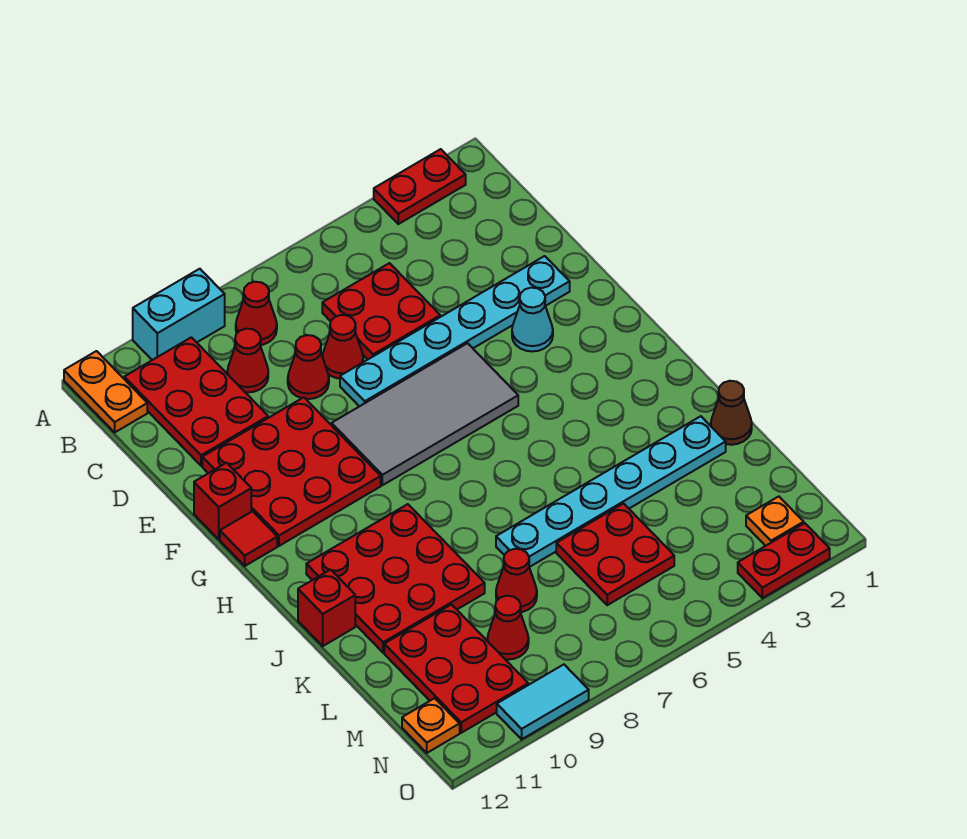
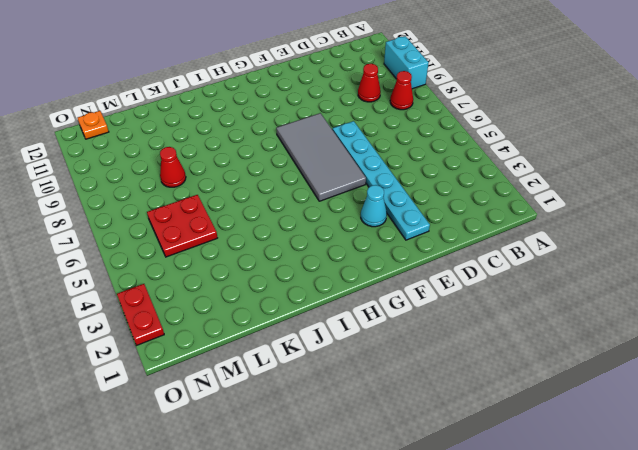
none -> red plate A2:A3 level 1
none -> orange plate A12:B12 level 1
none -> red plate B10:D11 level 1

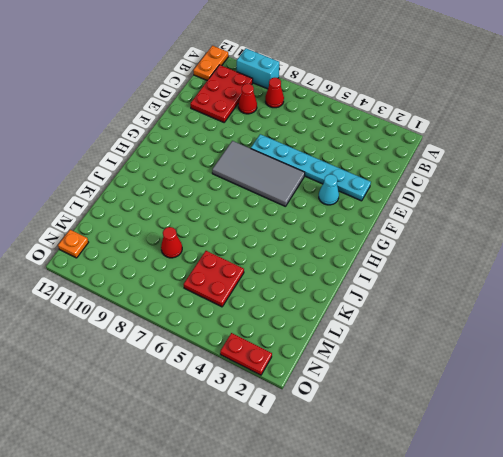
none -> red plate A2:A3 level 1
none -> red plate C5:D6 level 1
none -> red cone D7 level 1

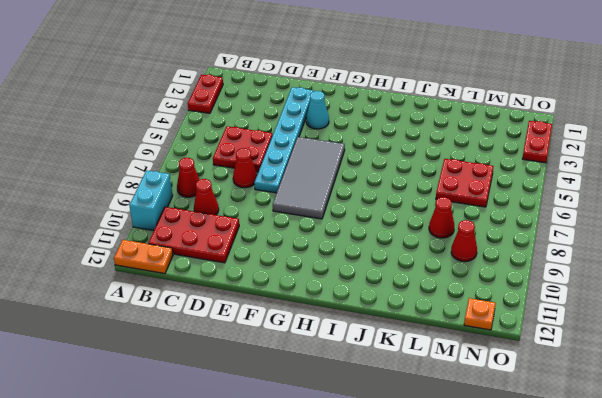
none -> red cone D8 level 1
none -> red plate E9:G11 level 1
none -> red brick F12 level 1

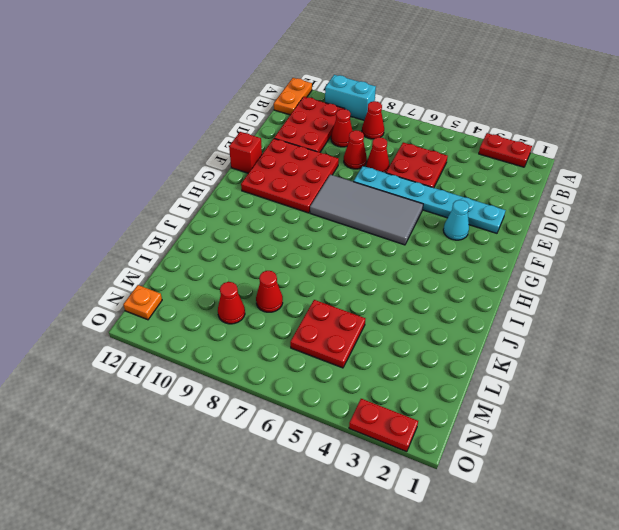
none -> red tile G12 level 1
none -> red plate I9:K11 level 1
none -> red brick J12 level 1

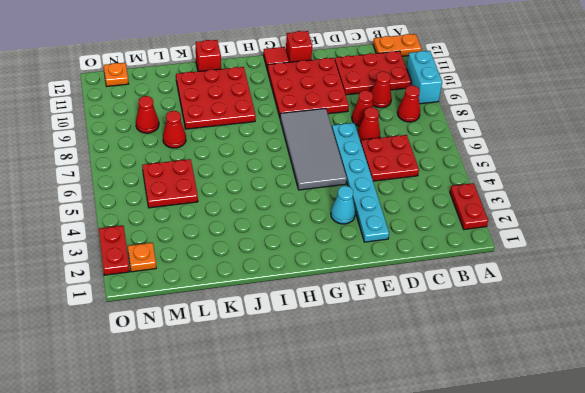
none -> brown cone K1 level 1
none -> cyan plate K2:K7 level 1
none -> red plate L10:N11 level 1

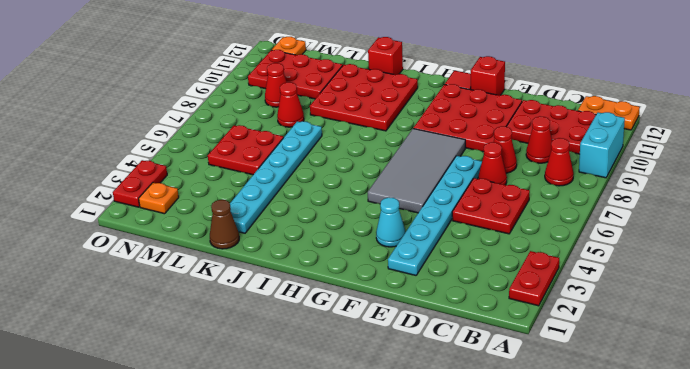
none -> cyan tile O9:O10 level 1

